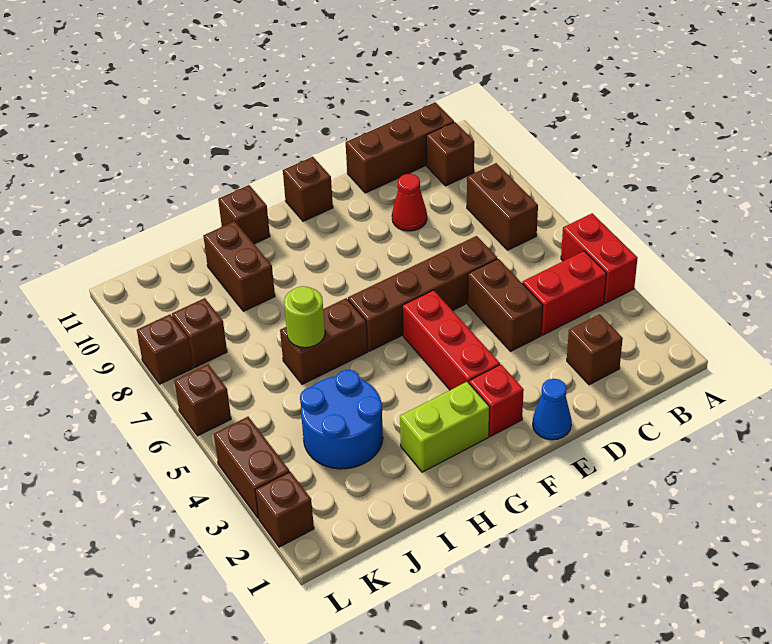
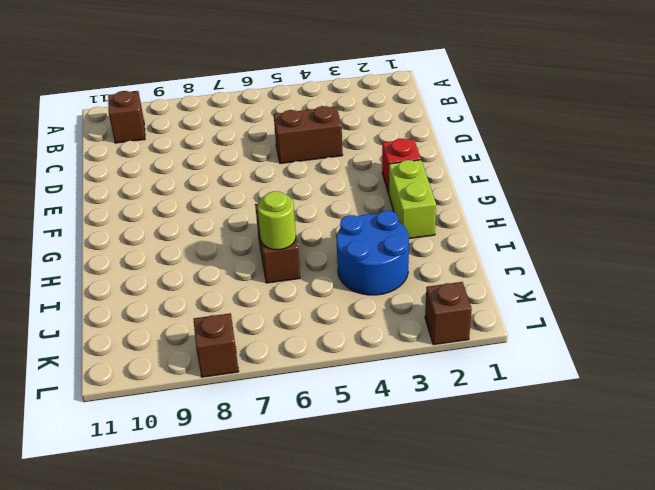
none -> red brick A4:A5 level 1
none -> red brick B4:C4 level 1
none -> brown brick B7:B8 level 1

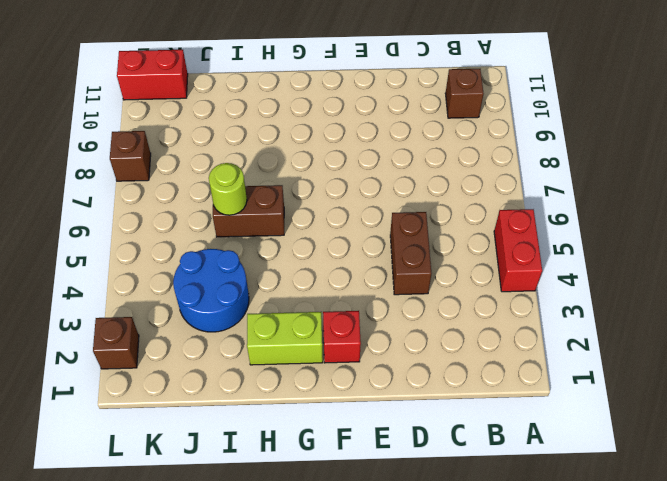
red brick K11:L11 level 1 -> red brick B4:C4 level 1
none -> brown brick B7:B8 level 1
none -> brown brick B11:D11 level 1
none -> brown brick C2 level 1

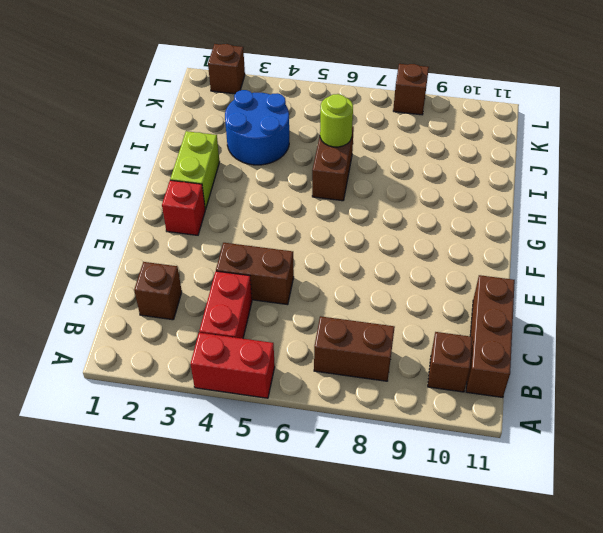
none -> brown brick D6:G6 level 1
none -> red cone D9 level 1
none -> blue cone E1 level 1

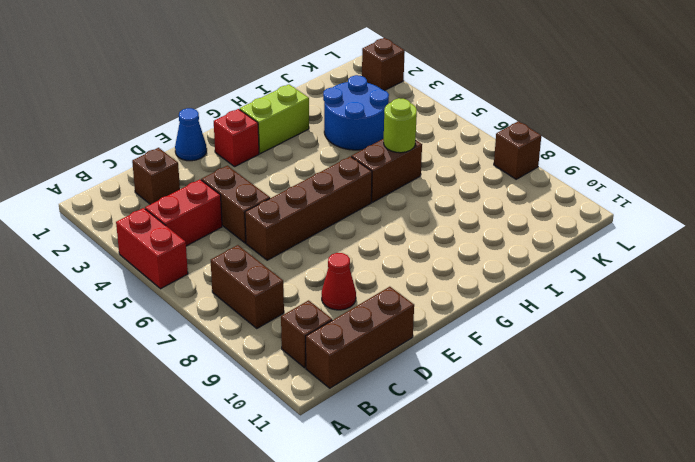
none -> red brick F3:F5 level 1
none -> brown brick F11 level 1
none -> brown brick H11 level 1

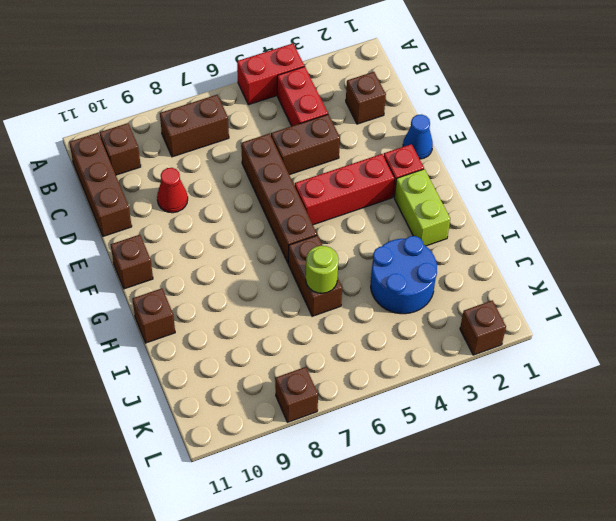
none -> brown brick I9:I10 level 1
none -> brown brick K8 level 1
none -> brown brick L3:L4 level 1

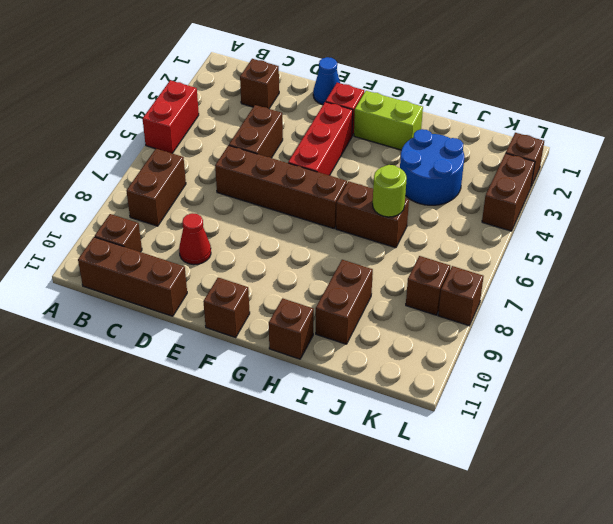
none -> red brick B4:C4 level 1
none -> brown brick L6 level 1

